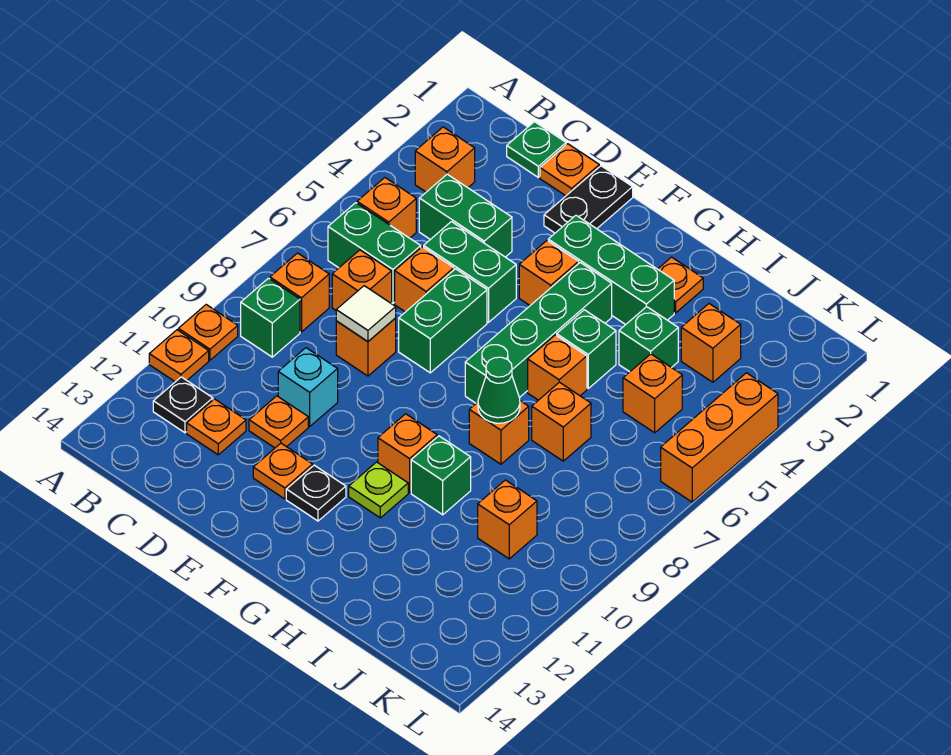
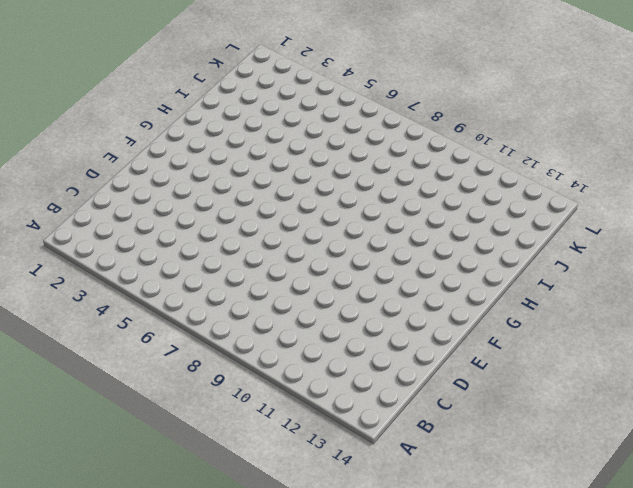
none -> orange plate A10 level 1
none -> orange plate A11 level 1
none -> orange brick B3 level 1
none -> orange brick B5 level 1

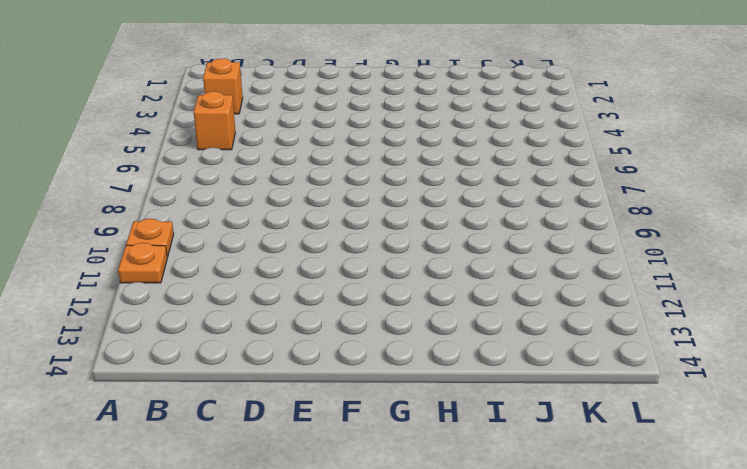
none -> green brick B6:C6 level 1
none -> orange brick B8 level 1
none -> green brick B9 level 1
none -> black plate B12 level 1

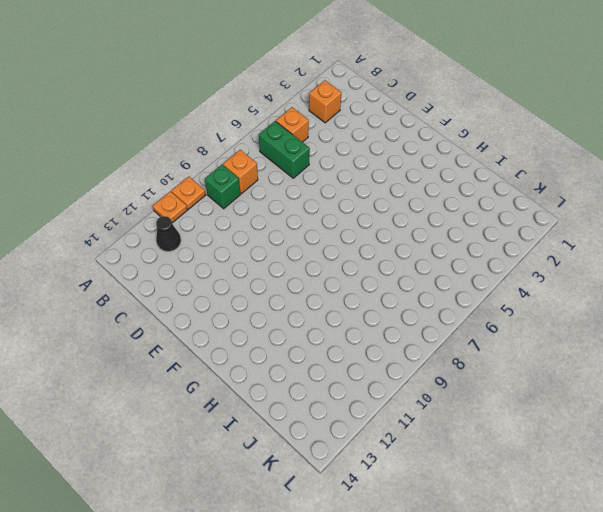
black cone B12 level 1 -> black plate B12 level 1
none -> green plate C1 level 1
none -> green brick C4:D4 level 1
none -> orange brick C7 level 1
none -> orange plate C12 level 1

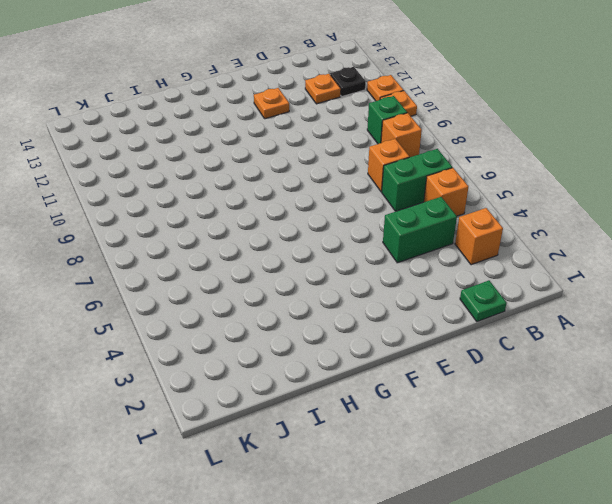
none -> orange plate D1 level 1
none -> green brick D5:E5 level 1
none -> orange brick D6 level 1
none -> orange brick D8 level 1

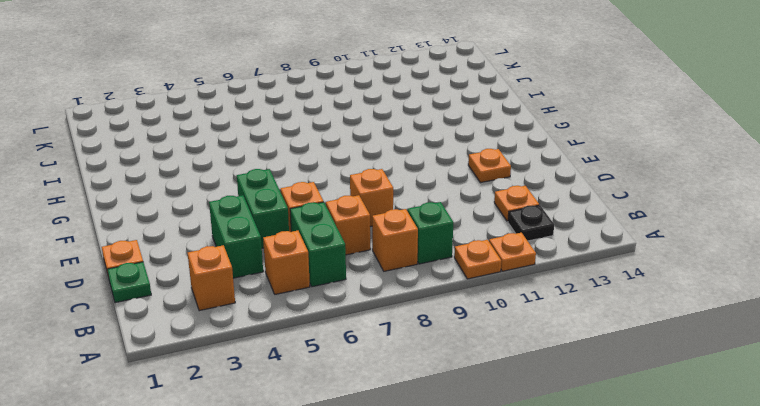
none -> cyan brick D10 level 1
none -> orange plate D11 level 1
none -> black plate E1:E2 level 1
none -> green brick E6:E7 level 1

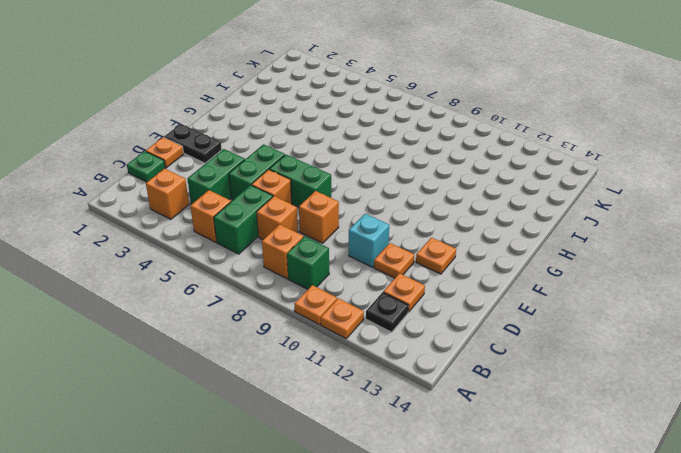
none -> green brick F3:H3 level 1
none -> orange brick F4 level 1
none -> black plate F12 level 1
none -> green brick G4:G7 level 1

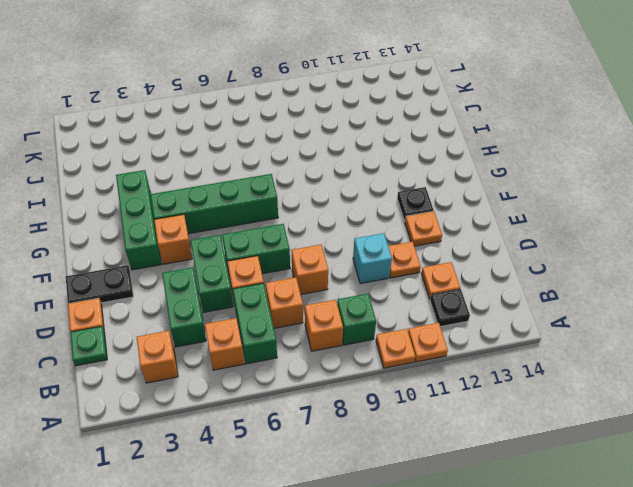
none -> orange brick G10 level 1
none -> lime plate G11 level 1
none -> orange plate H2 level 1
none -> green brick H5 level 1

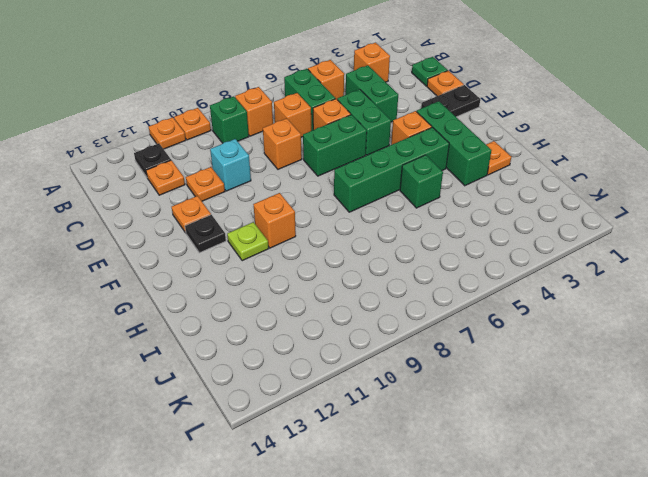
none -> orange brick H6 level 1
none -> orange brick H8 level 1
none -> green brick H10 level 1
none -> green brick I4 level 1

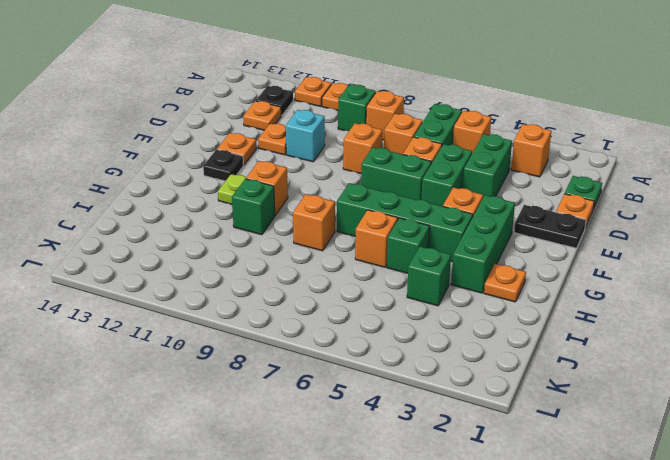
none -> orange brick I7 level 1
none -> orange brick J3 level 1
none -> orange brick J5 level 1
none -> orange brick J10 level 1

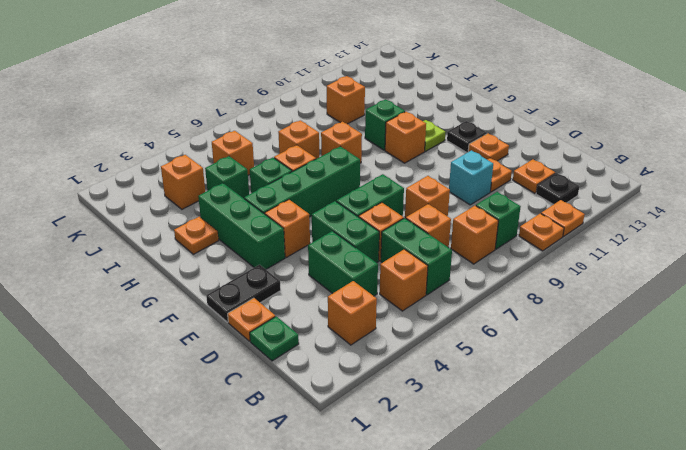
none -> orange brick L4:L6 level 1
none -> white tile D8 level 2
none -> green cone H8 level 2

